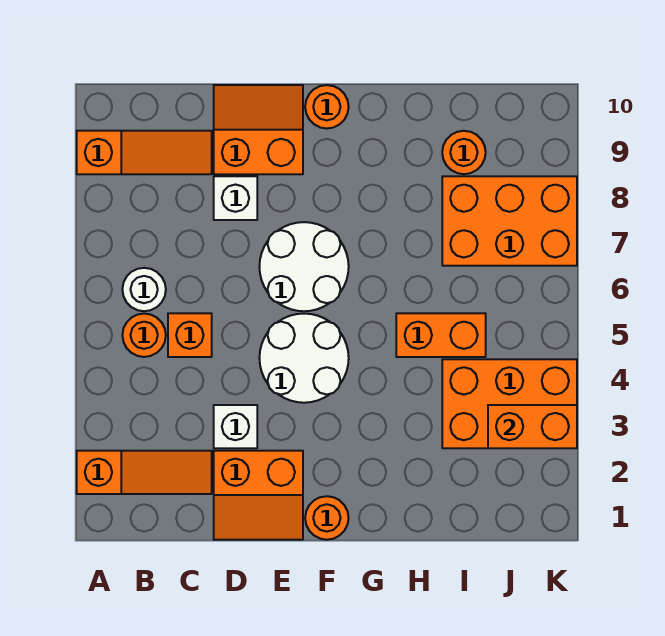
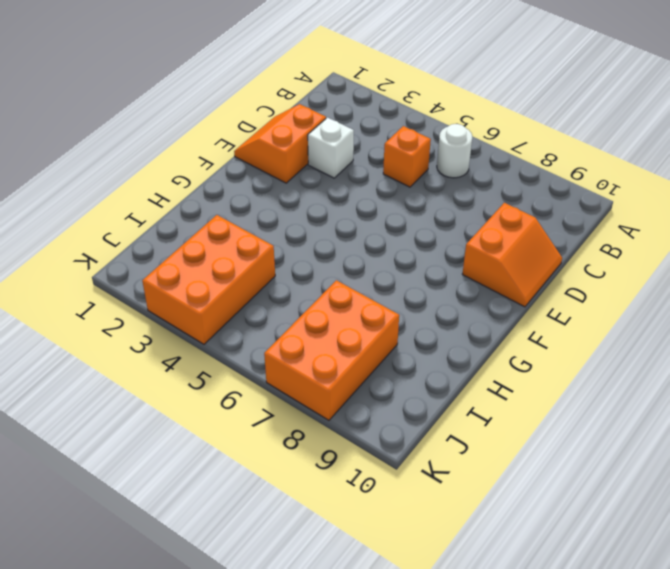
none -> orange slope A2:C2 level 1 top A
none -> orange slope A9:C9 level 1 top A
none -> orange round brick B5 level 1

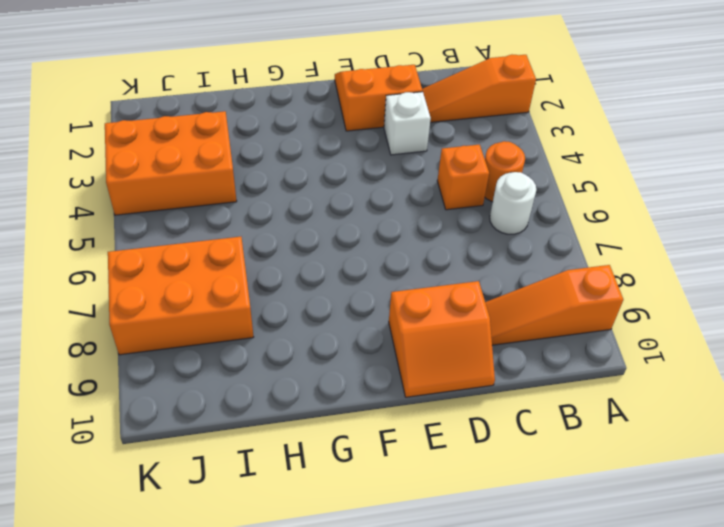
none -> white brick D8 level 1
none -> white round brick E4:F5 level 1
none -> white round brick E6:F7 level 1

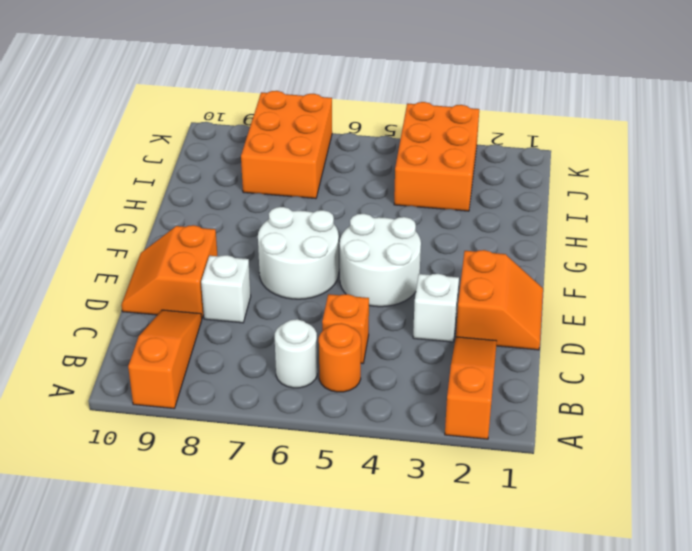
none -> orange round brick F1 level 1
none -> orange round brick F10 level 1
none -> orange brick H5:I5 level 1

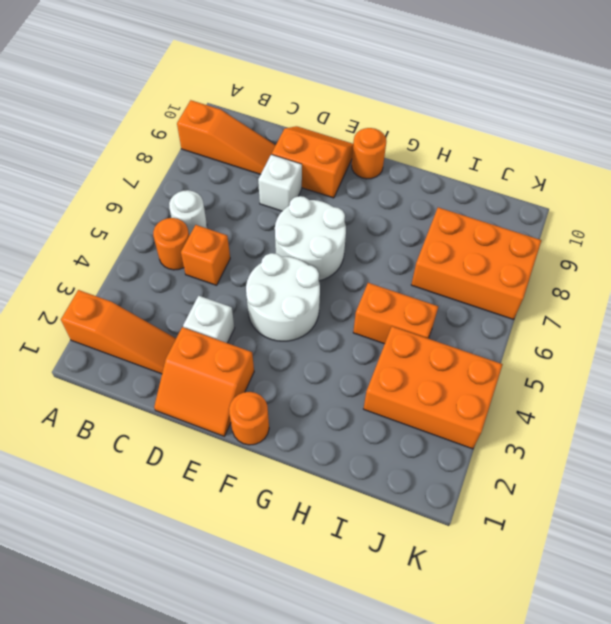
none -> orange round brick I9 level 1
none -> orange brick J3:K3 level 2

